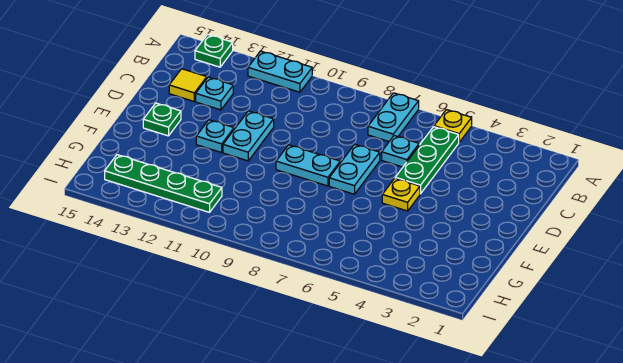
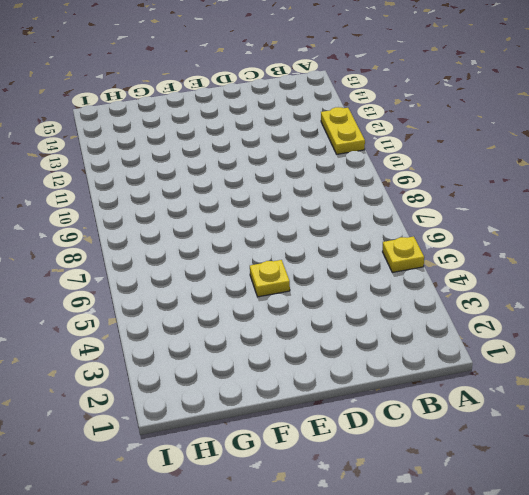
yellow plate A11:A12 level 1 -> cyan plate A11:A12 level 1
none -> cyan plate A7:B7 level 1
none -> green plate A14 level 1
none -> green plate B5:D5 level 1

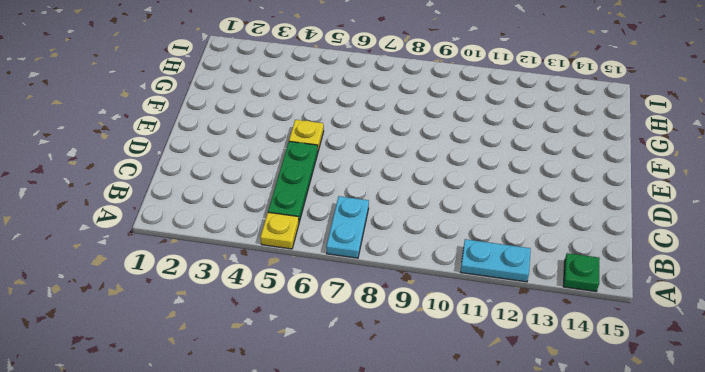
none -> cyan plate C6 level 1
none -> cyan plate C13 level 1
none -> yellow tile C14 level 1

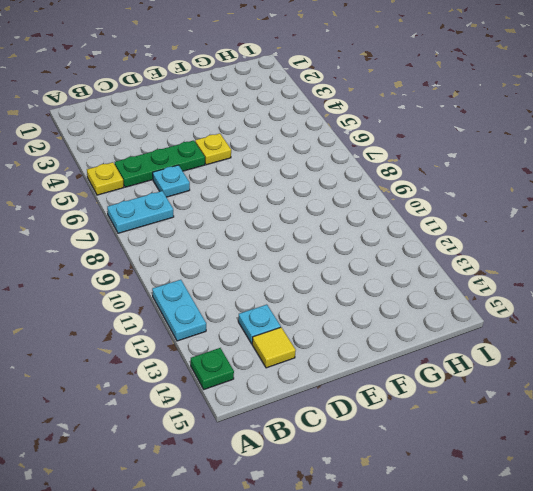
none -> cyan plate D7:E7 level 1
none -> cyan plate D11:E11 level 1
none -> cyan plate E8:E9 level 1

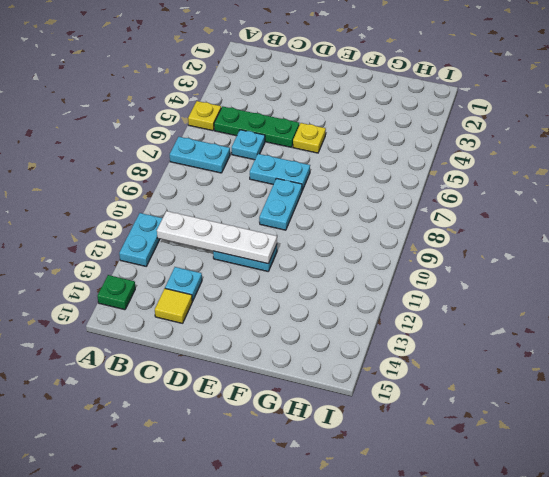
white plate B11:E11 level 2 -> none
none -> cyan plate E12 level 1
none -> green plate E14 level 1
none -> green plate H11:H14 level 1

